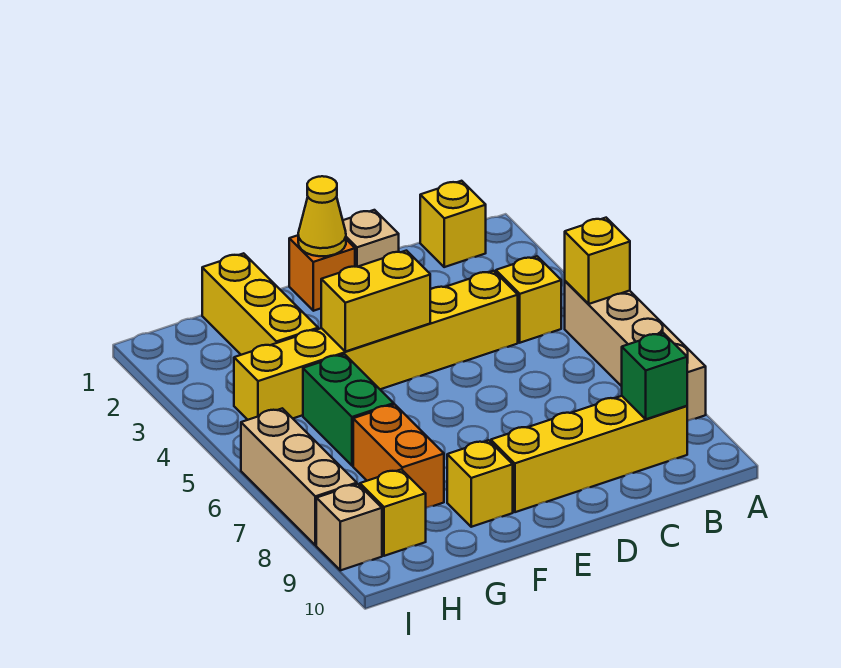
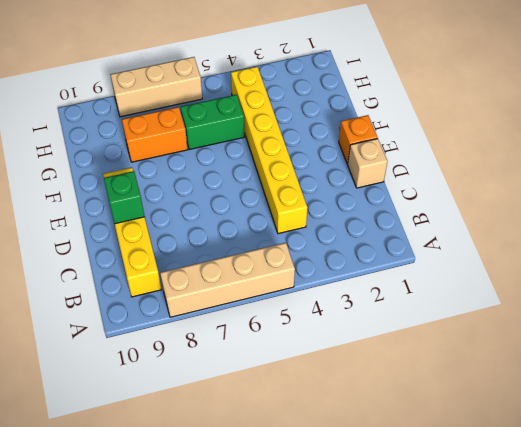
green brick D9 level 2 -> green brick B9 level 2
none -> yellow brick B1 level 1
none -> yellow brick B4 level 1
none -> yellow brick F9 level 1

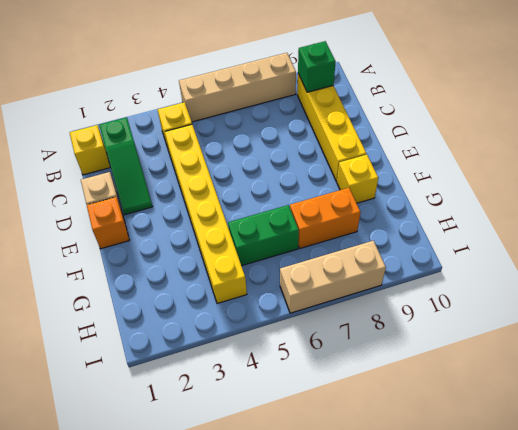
green slope B2:D2 level 1 top B -> none
none -> yellow brick G1:G3 level 1
none -> yellow brick H9 level 1
none -> tan brick I9 level 1

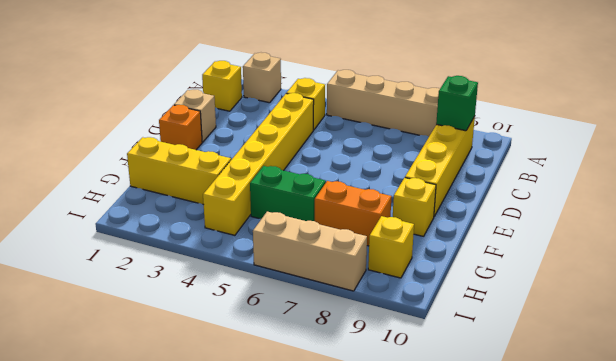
tan brick A2 level 1 -> tan brick I9 level 1
none -> yellow brick A5 level 2
none -> yellow cone E1 level 2
none -> yellow brick E4:F4 level 2

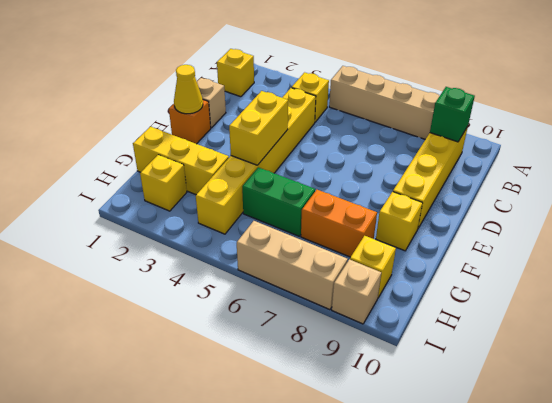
yellow brick H2 level 1 -> yellow brick A5 level 2

